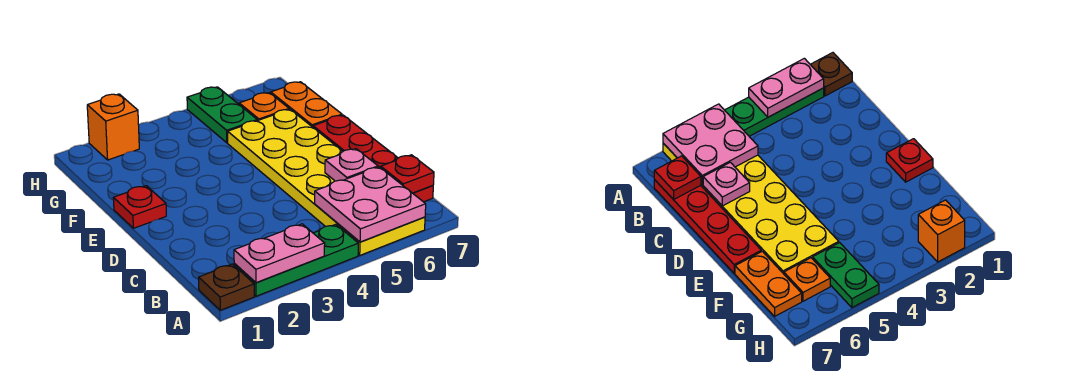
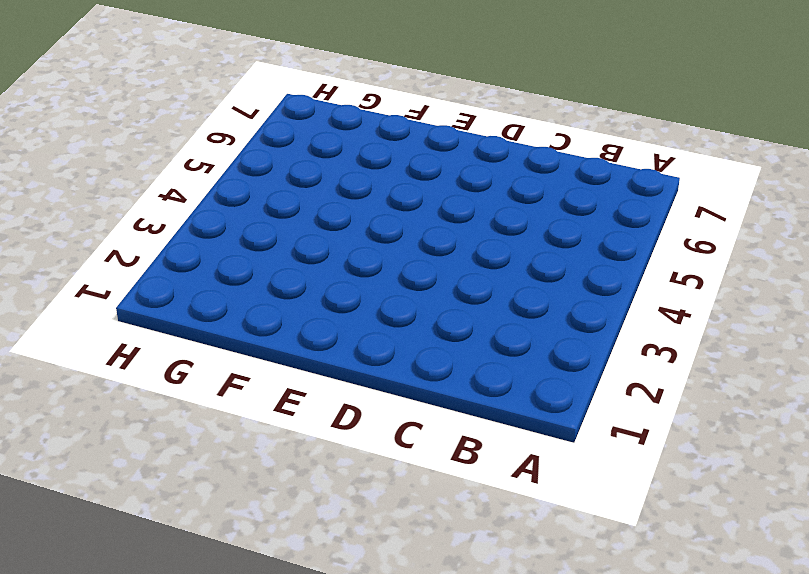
none -> brown plate A1 level 1
none -> green plate A2:A4 level 1
none -> yellow plate A5:F6 level 1

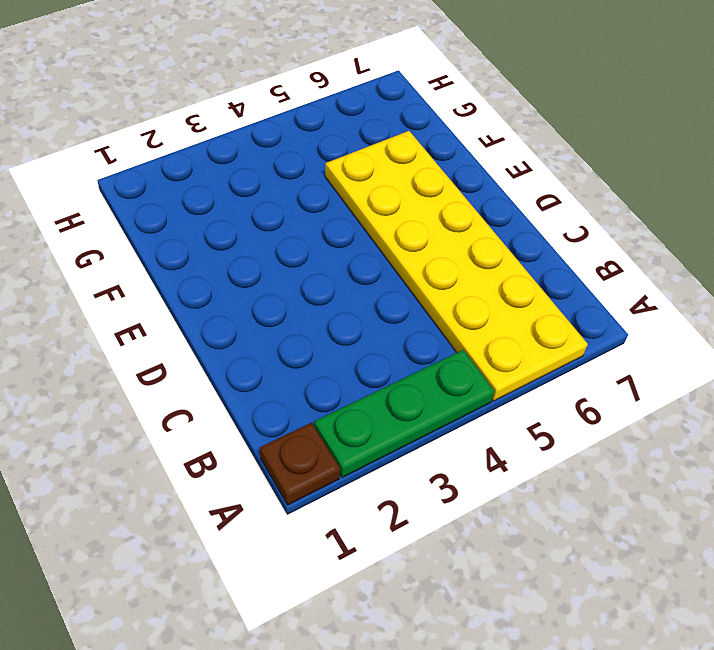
none -> red plate B7:E7 level 1
none -> red plate E1 level 1
none -> orange plate F7:G7 level 1

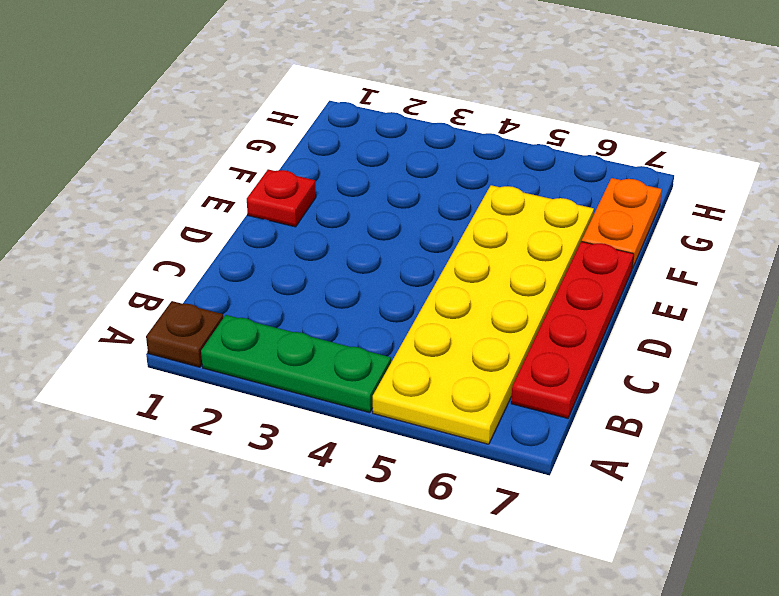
none -> green plate G5:H5 level 1
none -> orange plate G6 level 1
none -> orange brick H2 level 1

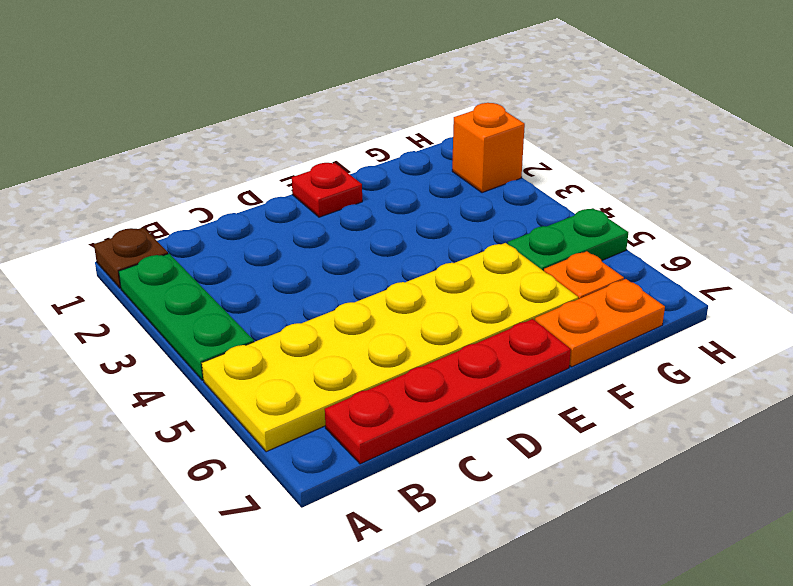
none -> pink plate A2:A3 level 2
none -> pink plate A5:B6 level 2
none -> red plate B7 level 2

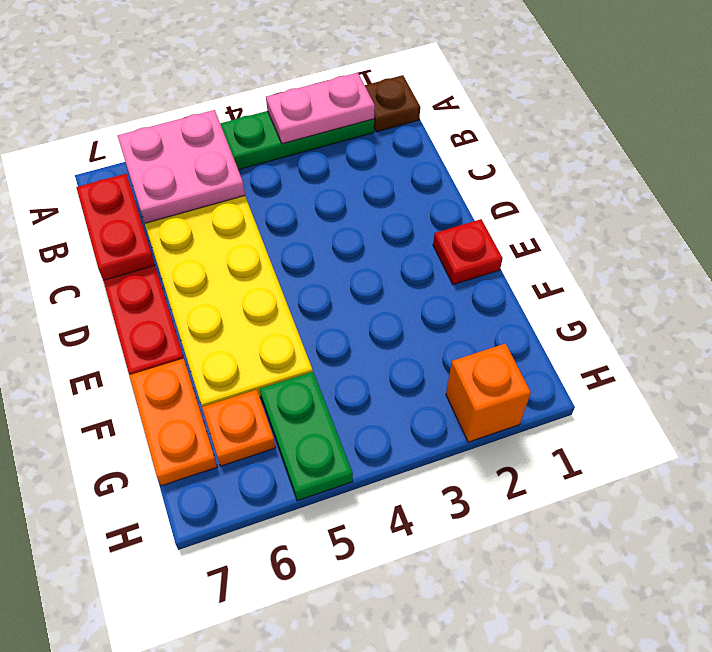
red plate B7:C7 level 2 -> red plate B7 level 2
none -> pink plate C6 level 2

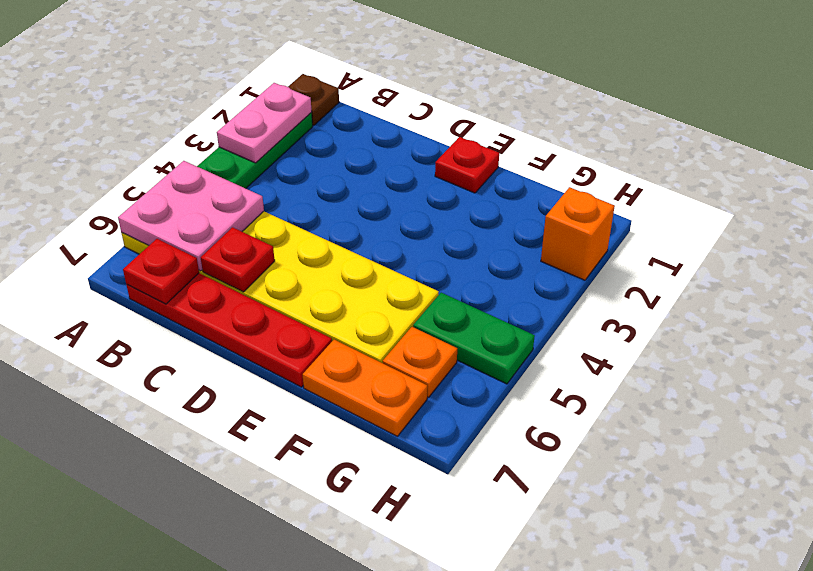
red plate C6 level 2 -> pink plate C6 level 2

